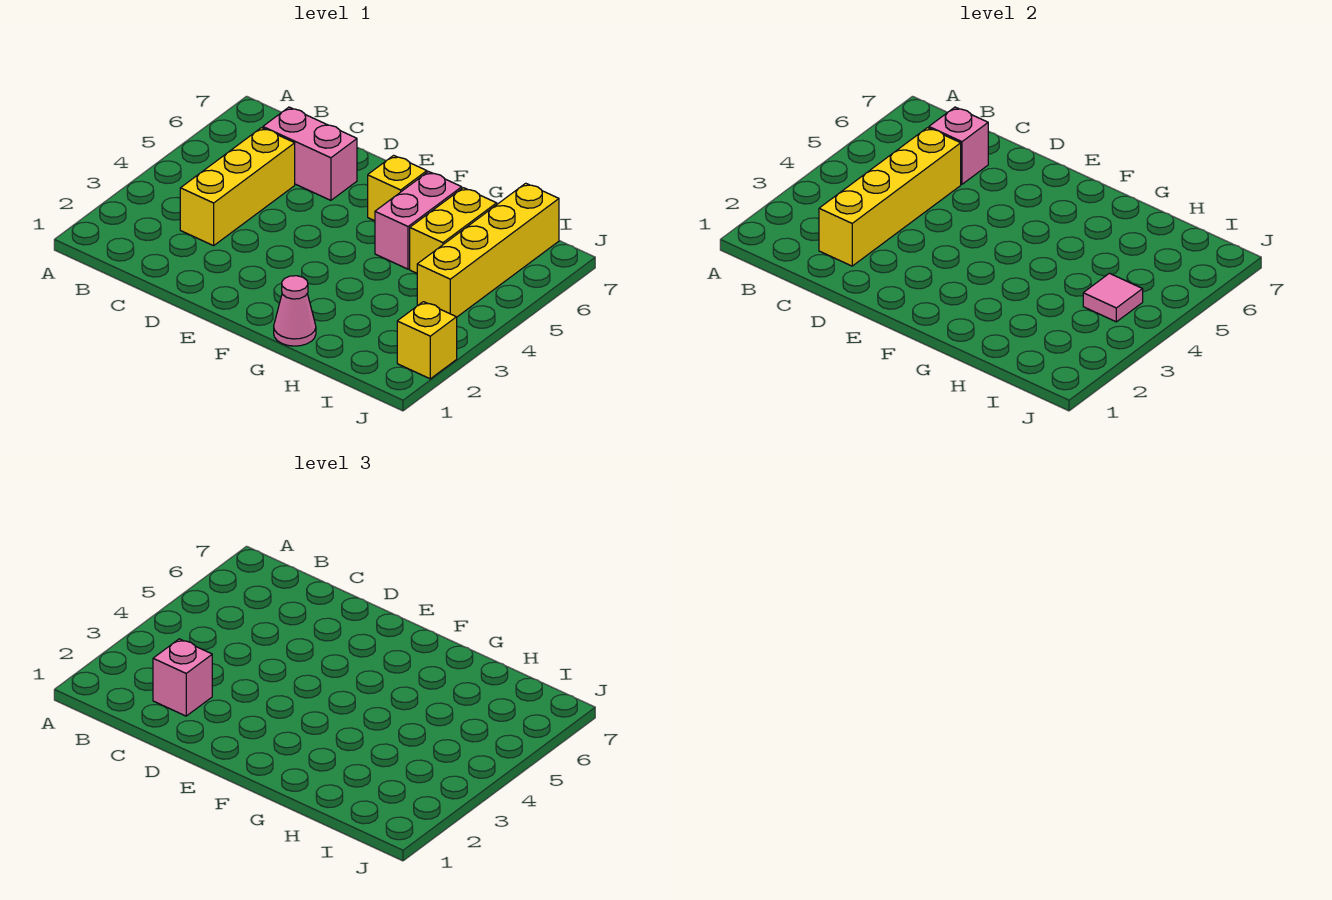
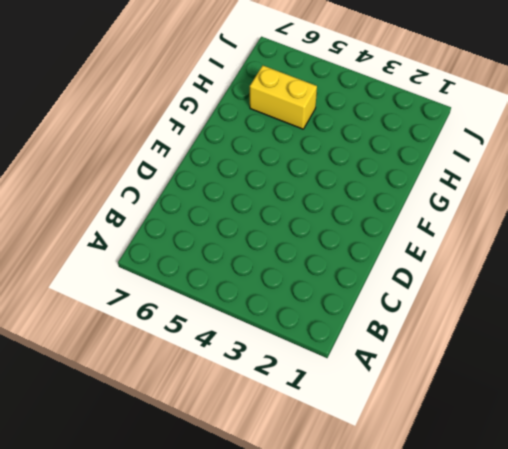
none -> yellow brick C3:C5 level 1
none -> pink brick C6:D6 level 1
none -> yellow brick F6 level 1

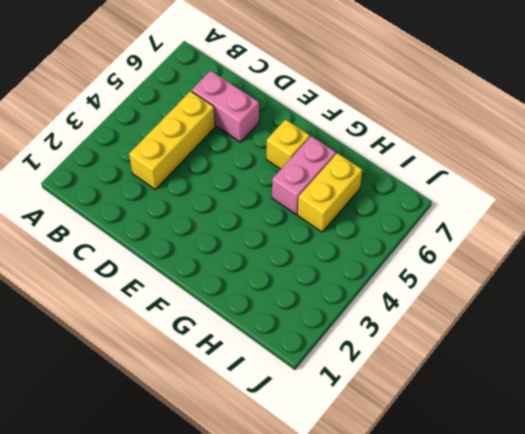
none -> pink cone G1 level 1
none -> yellow brick I4:I7 level 1
none -> yellow brick J2 level 1

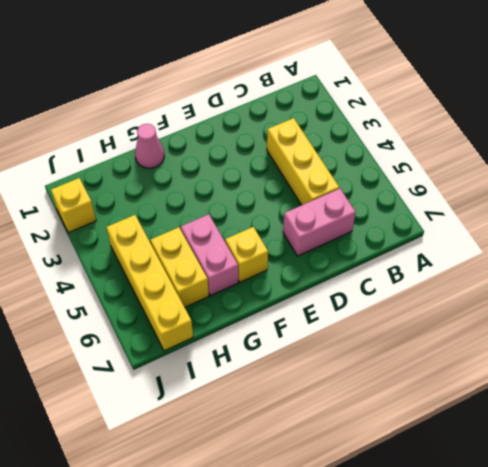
none -> yellow brick C2:C5 level 2
none -> pink brick C6 level 2
none -> pink tile I4 level 2

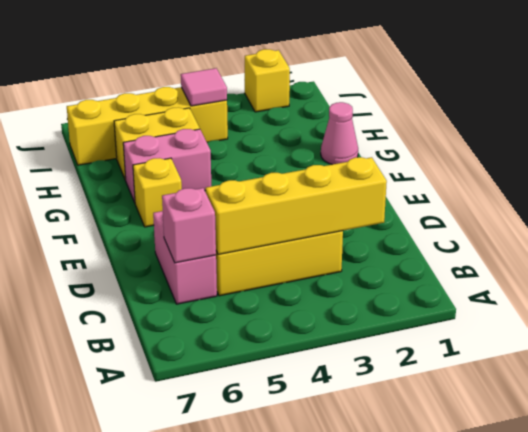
none -> pink brick C2 level 3

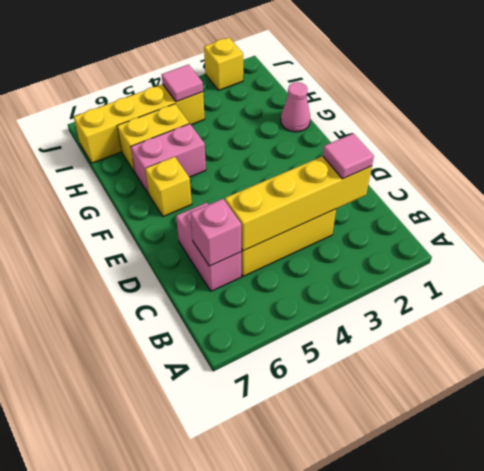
pink tile C2 level 3 -> pink brick C2 level 3

